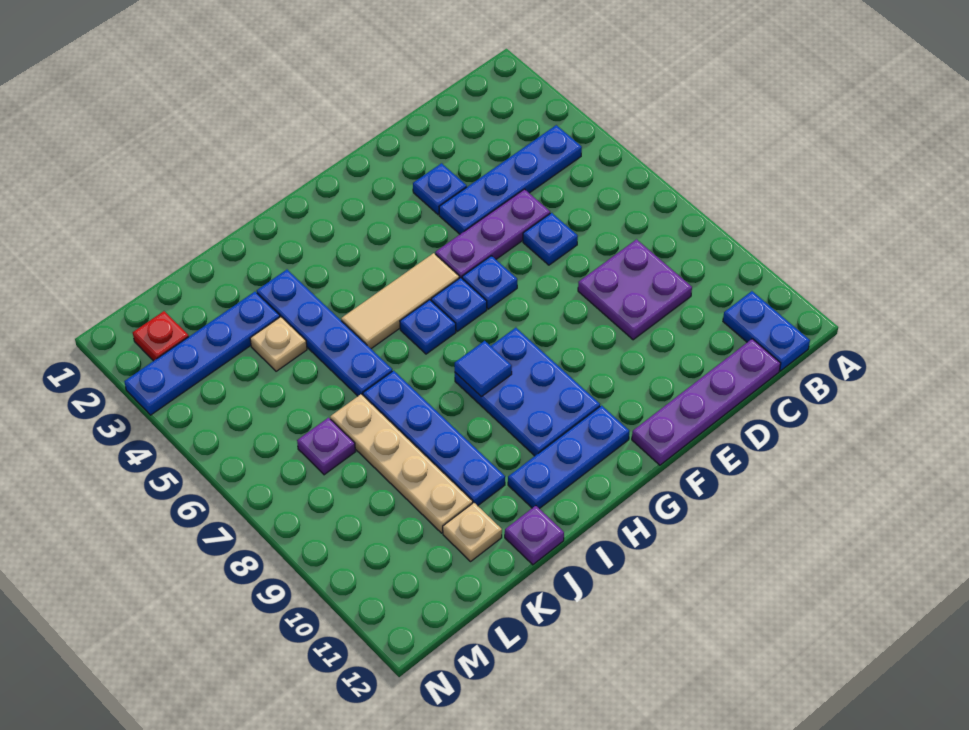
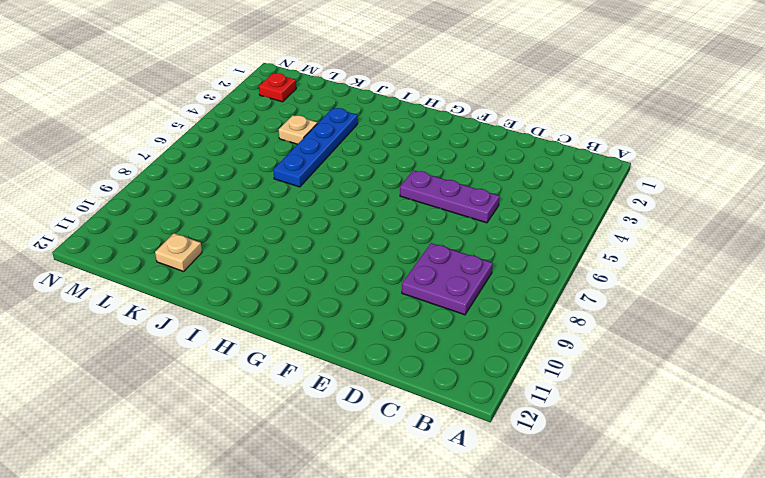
none -> blue plate B4:E4 level 1
none -> blue plate B11:B12 level 1
none -> purple plate C12:F12 level 1

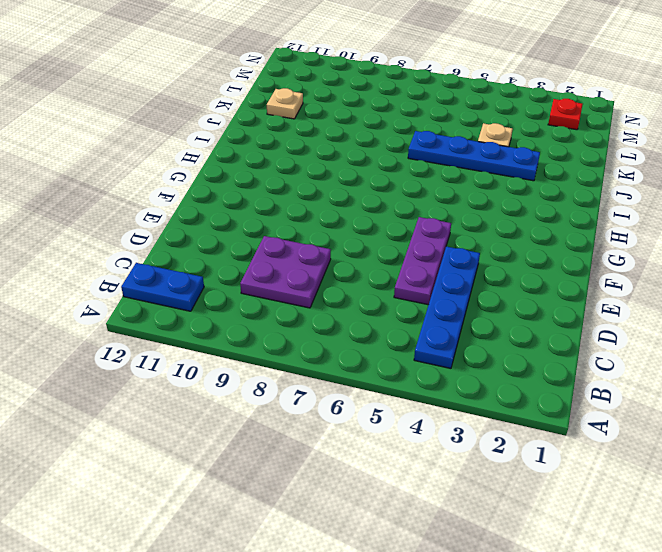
none -> purple plate C12:F12 level 1
none -> blue plate D6 level 1
none -> blue plate E3 level 1

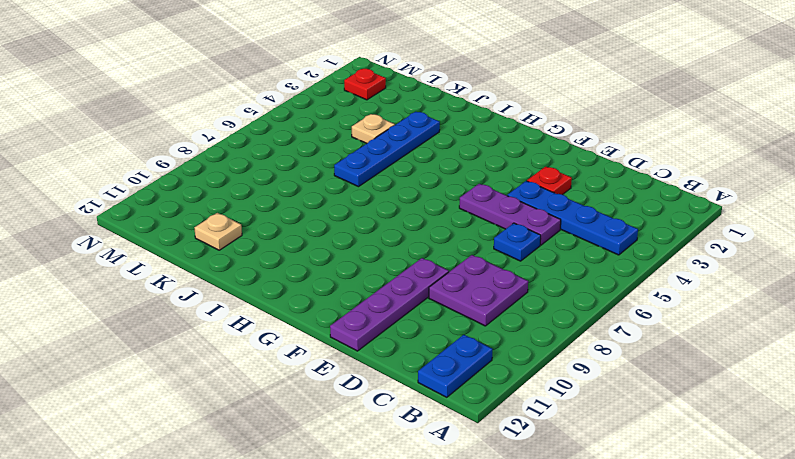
red plate E3 level 1 -> blue plate E3 level 1
purple plate E9:E12 level 1 -> purple plate C12:F12 level 1
none -> blue plate F6 level 1
none -> tan tile G5:I5 level 1
none -> blue plate G6 level 1

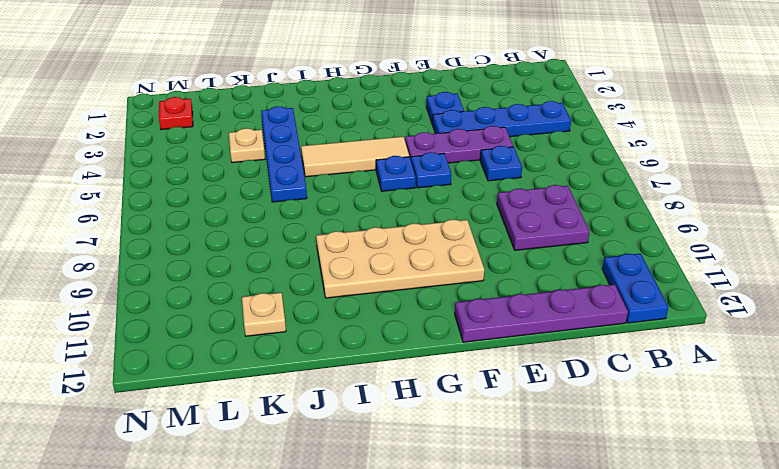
tan plate F9:I10 level 1 -> blue plate G8:H10 level 1
none -> blue plate G11:I11 level 1
none -> blue plate H6 level 1
none -> blue plate J7:J10 level 1

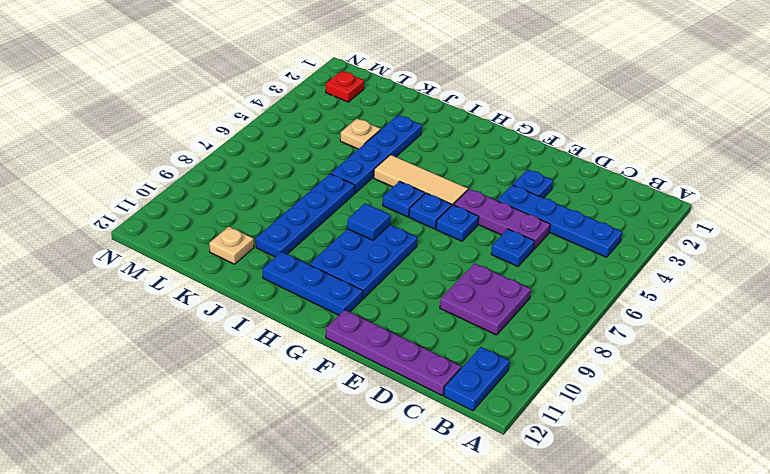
none -> purple plate J12 level 1
none -> blue plate K3:N3 level 1
none -> tan plate K7:K10 level 1

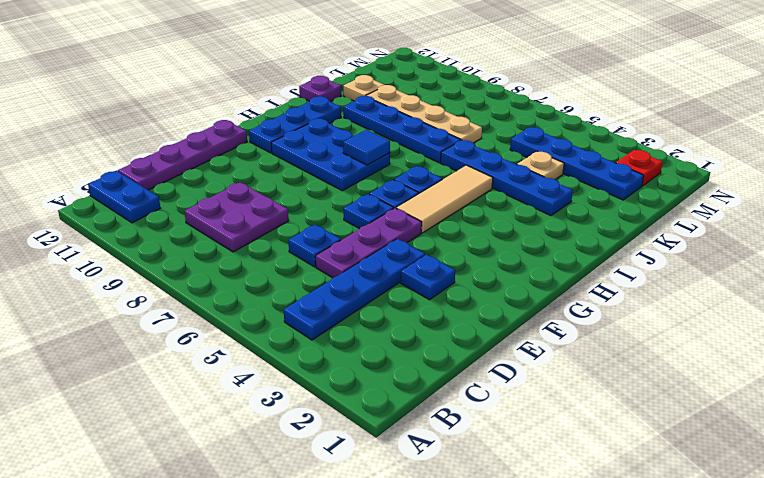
blue plate L2:L5 level 1 -> blue plate K3:N3 level 1
none -> purple plate L7 level 1

